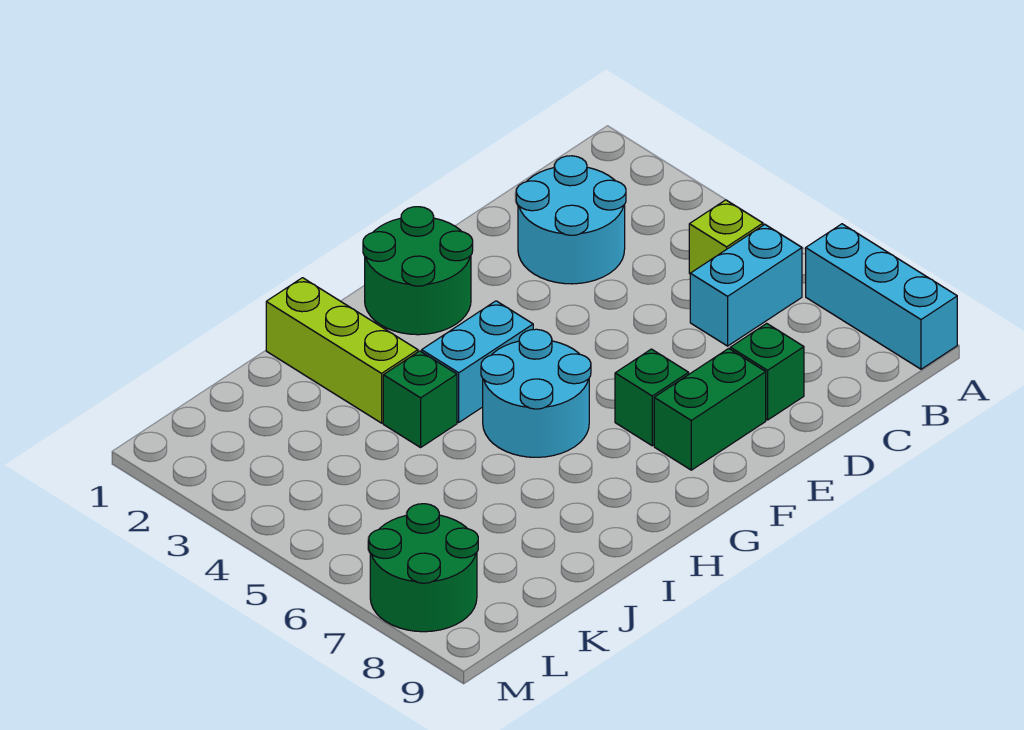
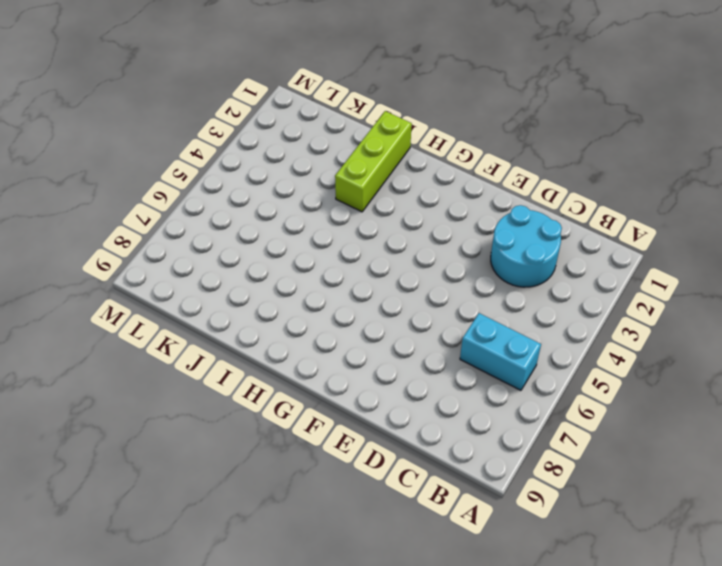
none -> cyan brick A7:A9 level 1
none -> lime brick B5 level 1
none -> green brick D8 level 1

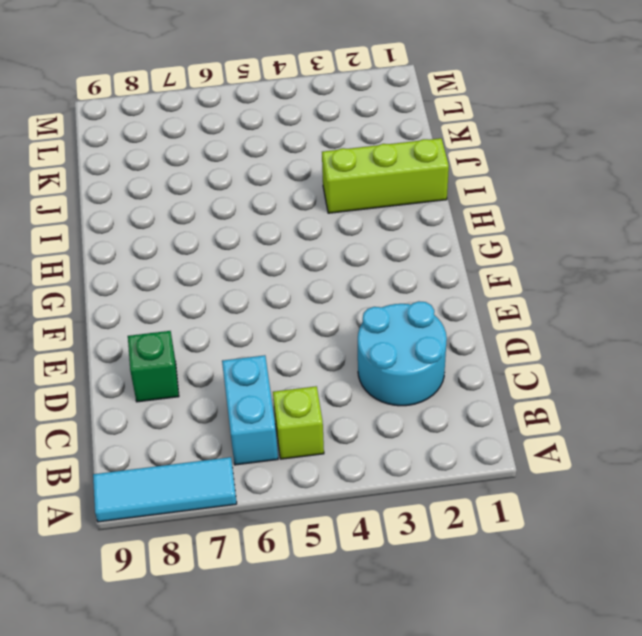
cyan tile A7:A9 level 1 -> cyan brick A7:A9 level 1
none -> green brick E8:F8 level 1
none -> green round brick F1:G2 level 1
none -> green brick F7 level 1

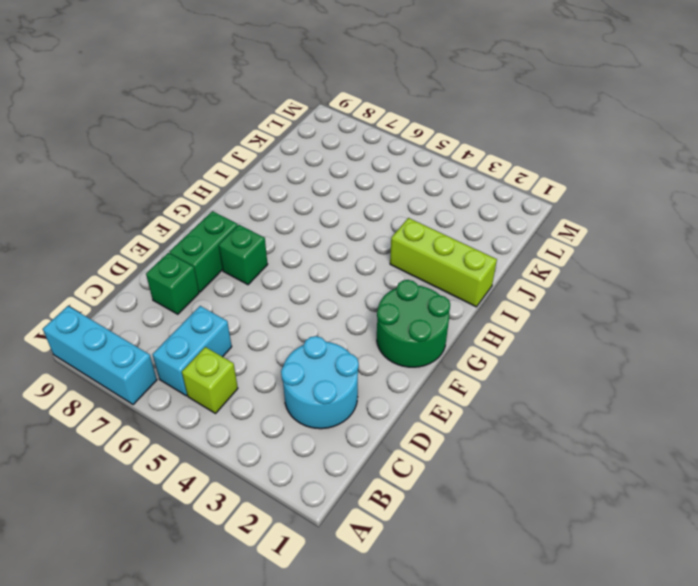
none -> cyan brick G4:H4 level 1
none -> cyan round brick G5:H6 level 1
none -> green brick I4 level 1

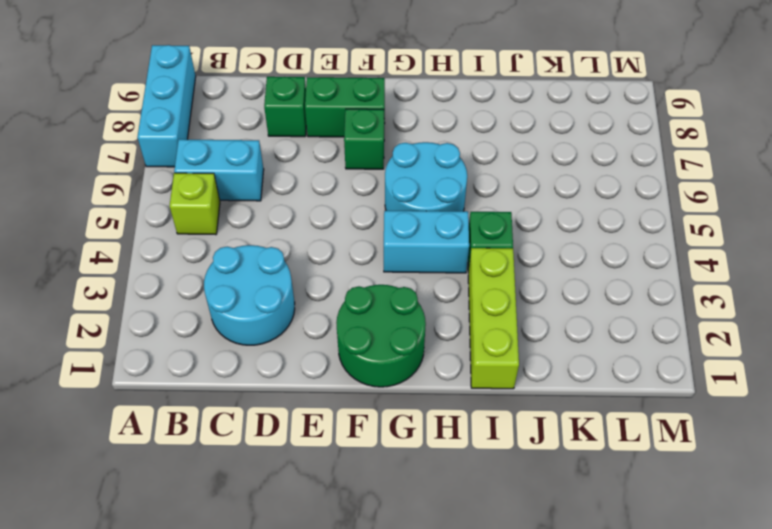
none -> green round brick L7:M8 level 1

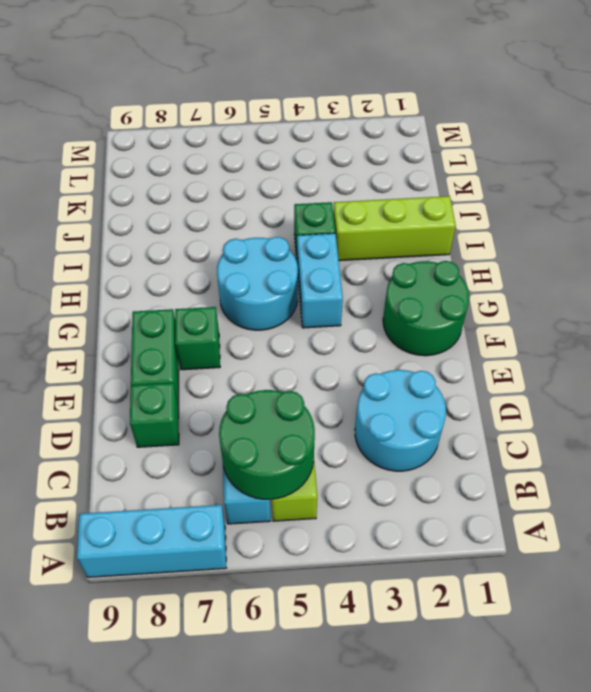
green round brick B5:C6 level 2 -> green round brick L7:M8 level 1

